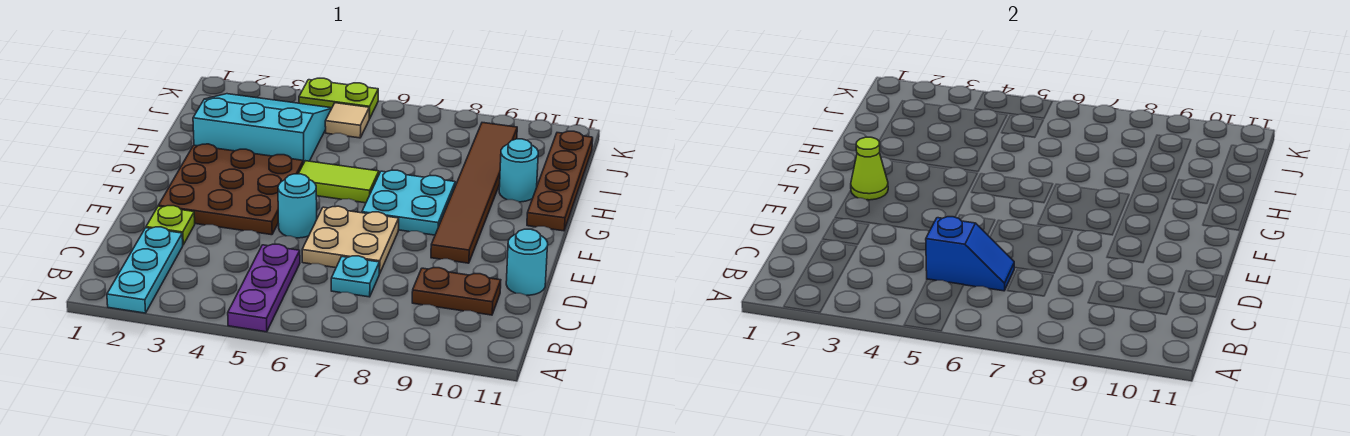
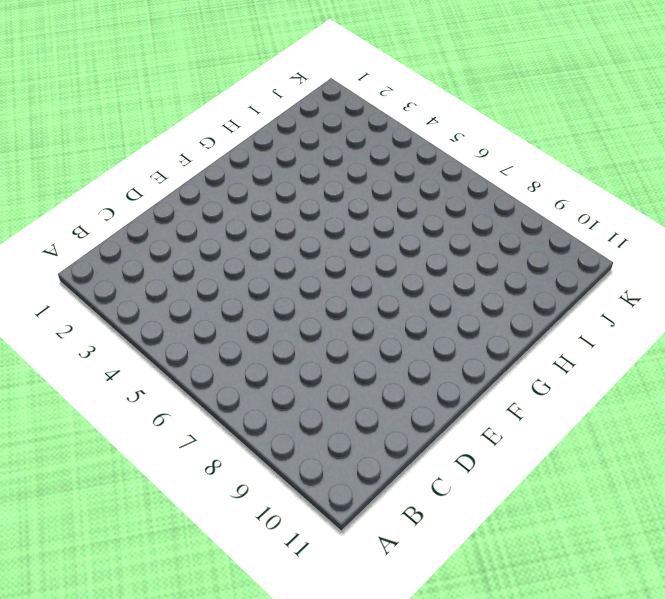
none -> cyan plate A2:C2 level 1
none -> purple plate A5:C5 level 1
none -> cyan plate C7 level 1

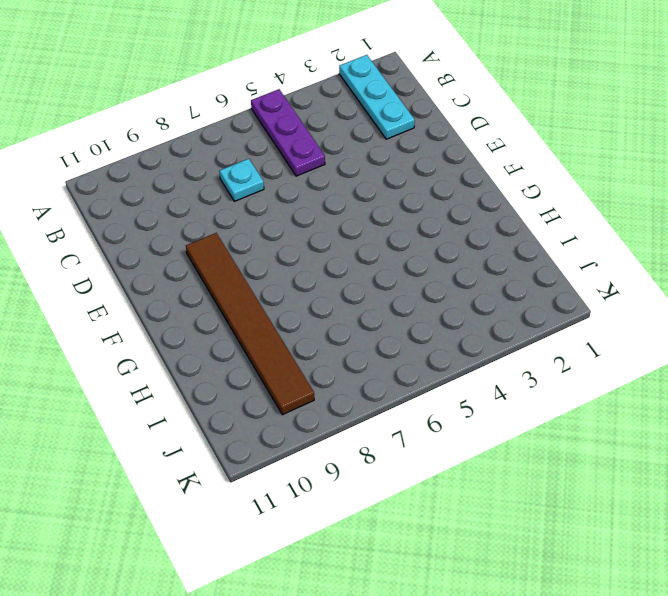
none -> brown plate C9:C10 level 1
none -> lime plate D2 level 1
none -> tan plate D6:E7 level 1

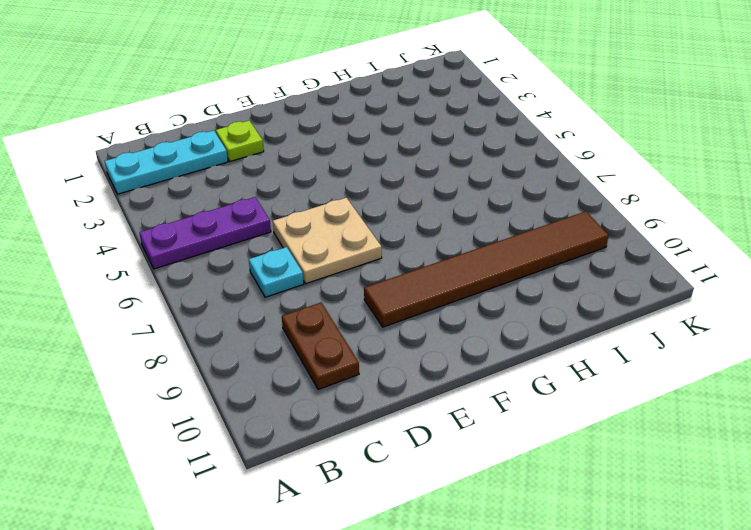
none -> cyan round brick D11 level 1
none -> brown plate E2:G4 level 1
none -> cyan round brick E5 level 1

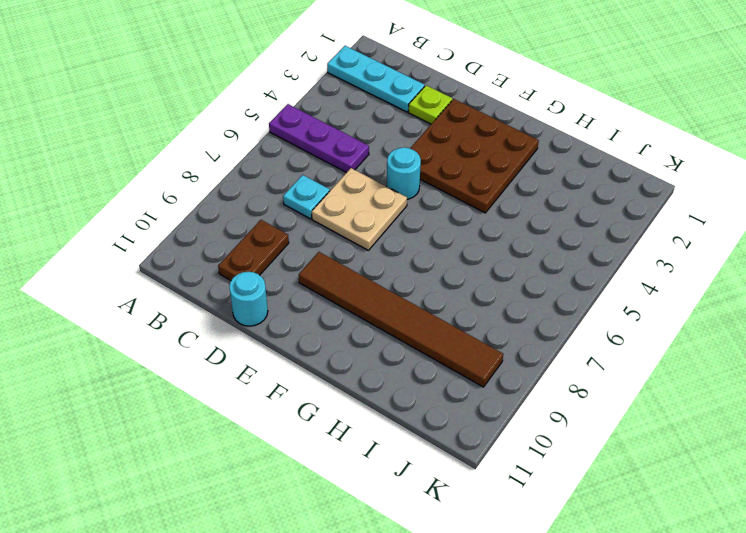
none -> cyan plate F7:G8 level 1
none -> lime tile G5:G6 level 1
none -> brown plate G11:J11 level 1

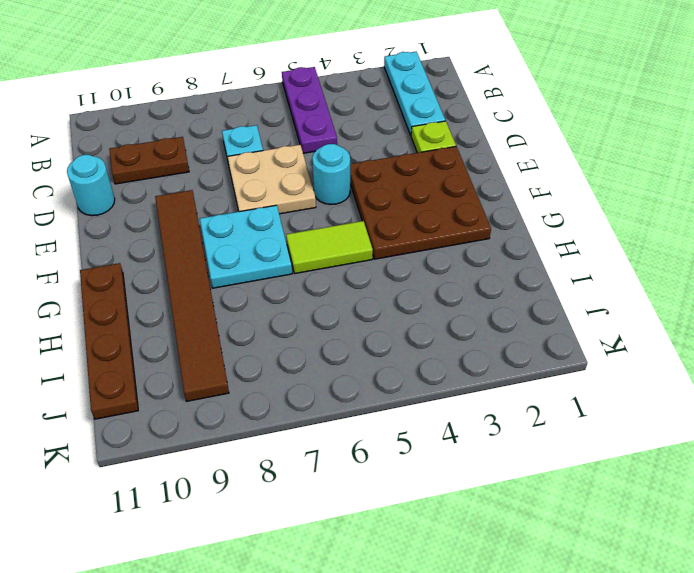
none -> cyan slope H2:J4 level 1 top H
none -> cyan round brick H10 level 1
none -> tan tile J5 level 1

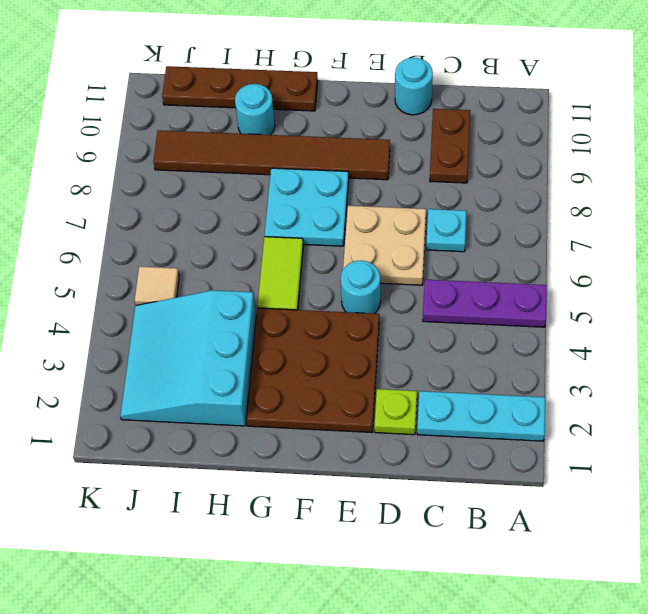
none -> lime plate K4:K5 level 1
none -> blue slope C5:C6 level 2 top 5
none -> lime cone F2 level 2

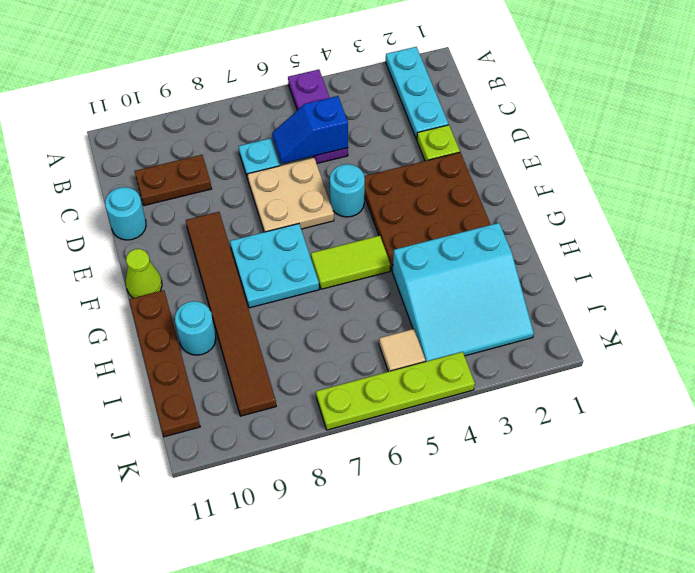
lime cone F11 level 1 -> lime cone F2 level 2
lime plate K4:K7 level 1 -> lime plate K4:K5 level 1

